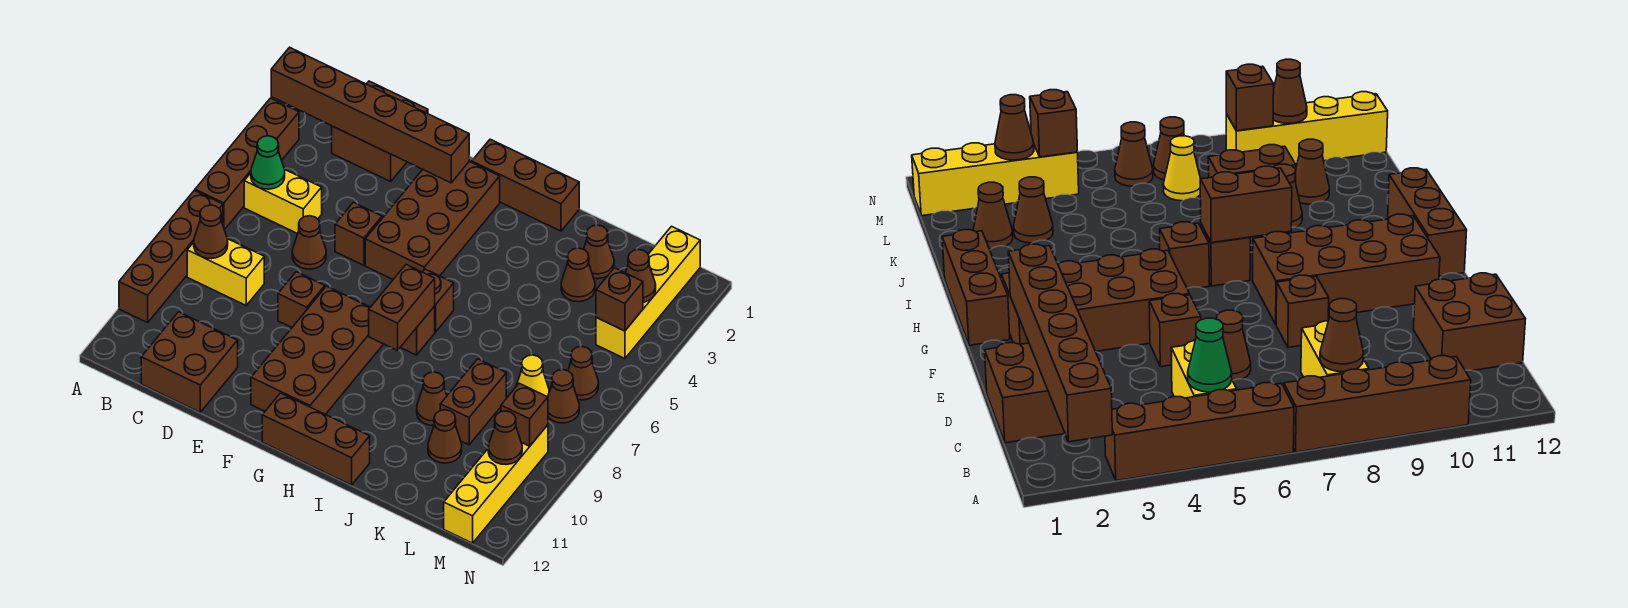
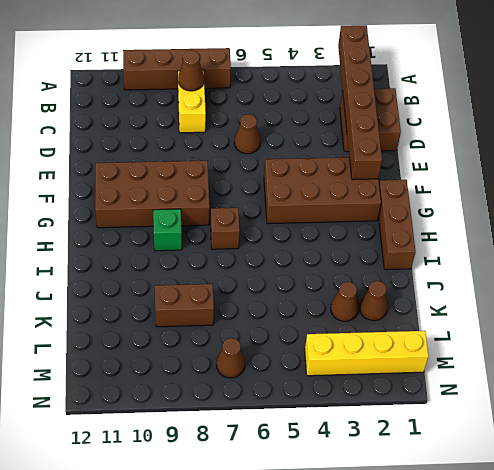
green brick H9 level 1 -> none
none -> brown brick A3:A6 level 1
none -> yellow brick B5:C5 level 1
none -> brown brick C11:D12 level 1
none -> brown brick E5 level 1

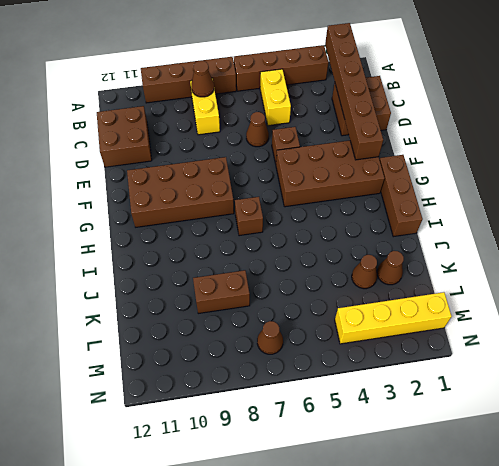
none -> brown brick E8 level 1
none -> brown brick G12:I12 level 1
none -> brown brick H6 level 1
none -> brown cone J9 level 1

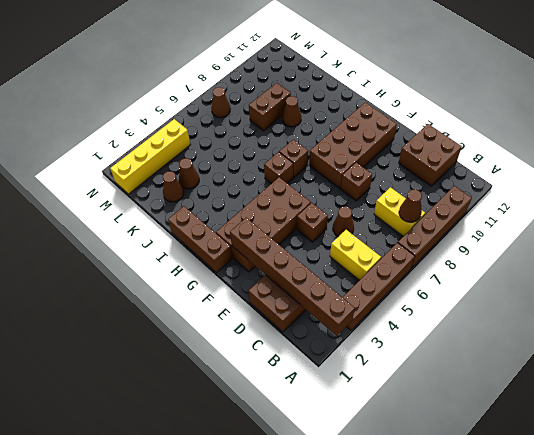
none -> brown brick G12:I12 level 1
none -> brown cone K10 level 1
none -> yellow cone L7 level 1
none -> brown cone M6 level 1

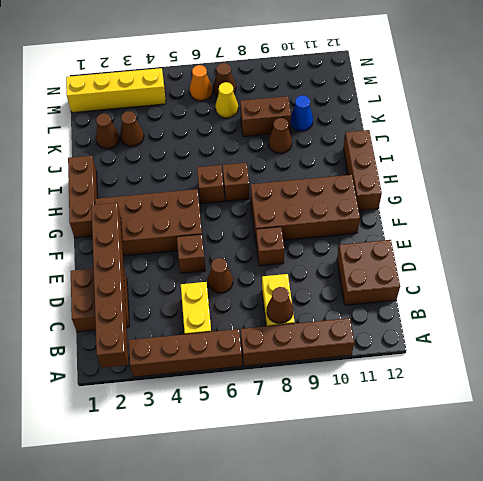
blue cone K10 level 1 -> brown cone K10 level 1
orange cone M6 level 1 -> brown cone M6 level 1
none -> yellow brick M9:M12 level 1
none -> green cone B5 level 2
none -> brown brick H7:H8 level 2
none -> brown cone M3 level 2

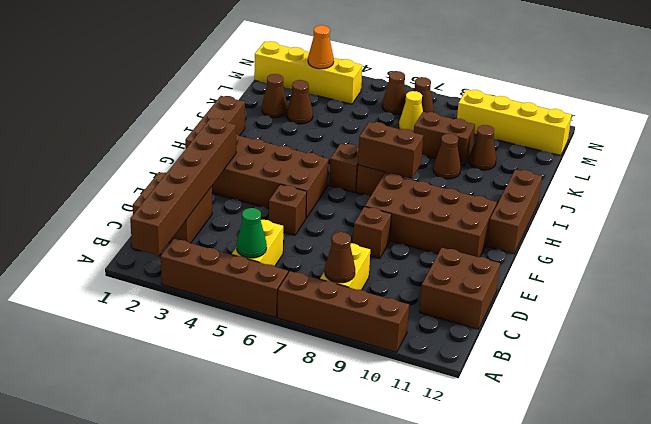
orange cone M3 level 2 -> brown cone M3 level 2
none -> brown cone D6 level 1
none -> brown brick M4 level 2
none -> brown brick M9 level 2
none -> brown cone M10 level 2

